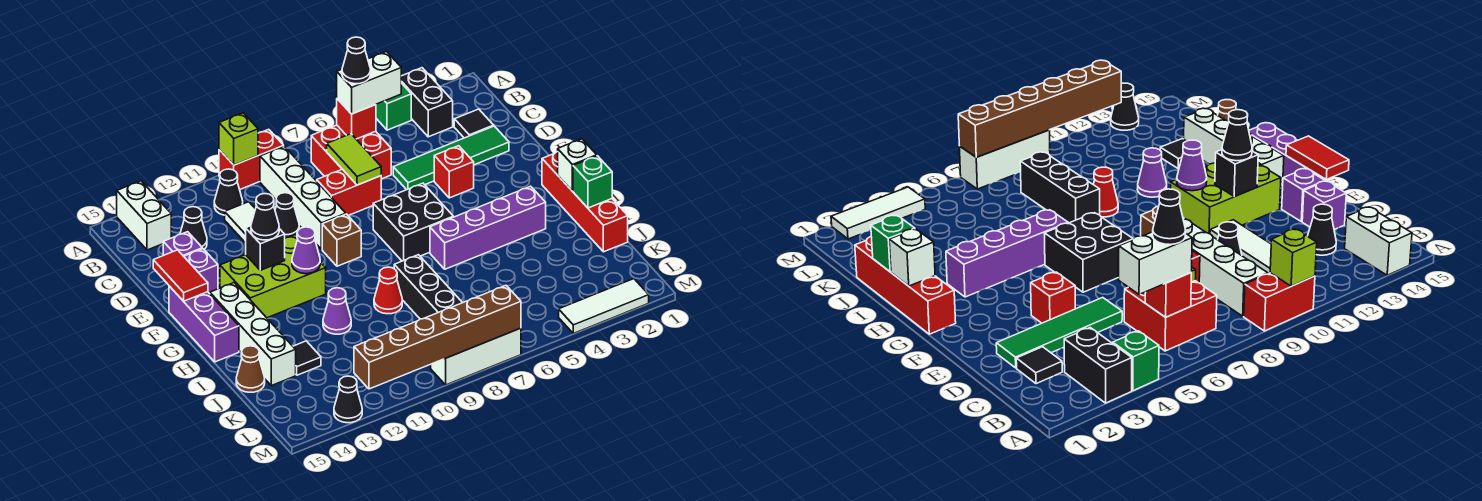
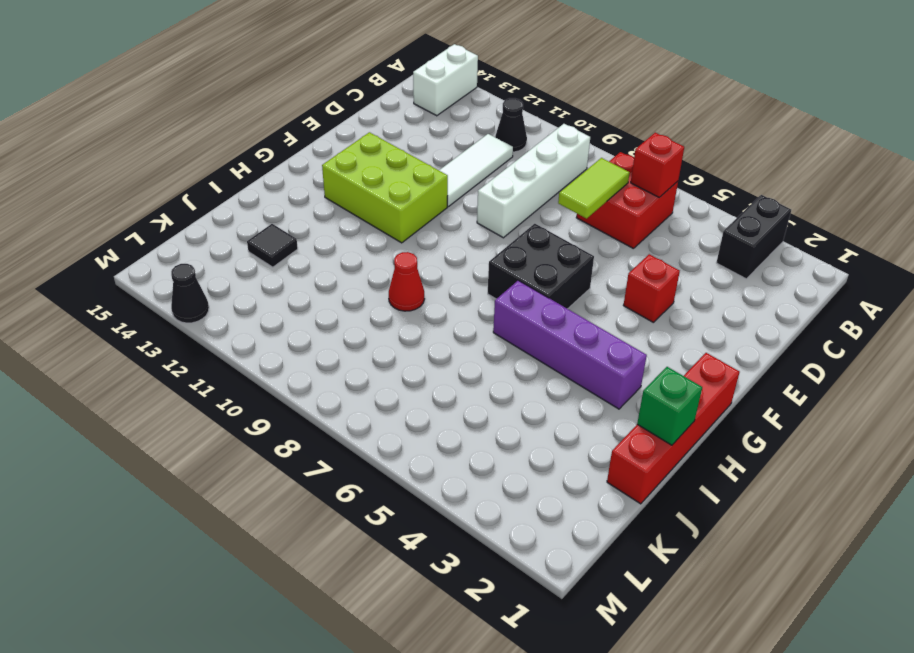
none -> green brick A4 level 1
none -> red brick A9:A10 level 1
none -> black tile C2 level 1
none -> black cone C13 level 1

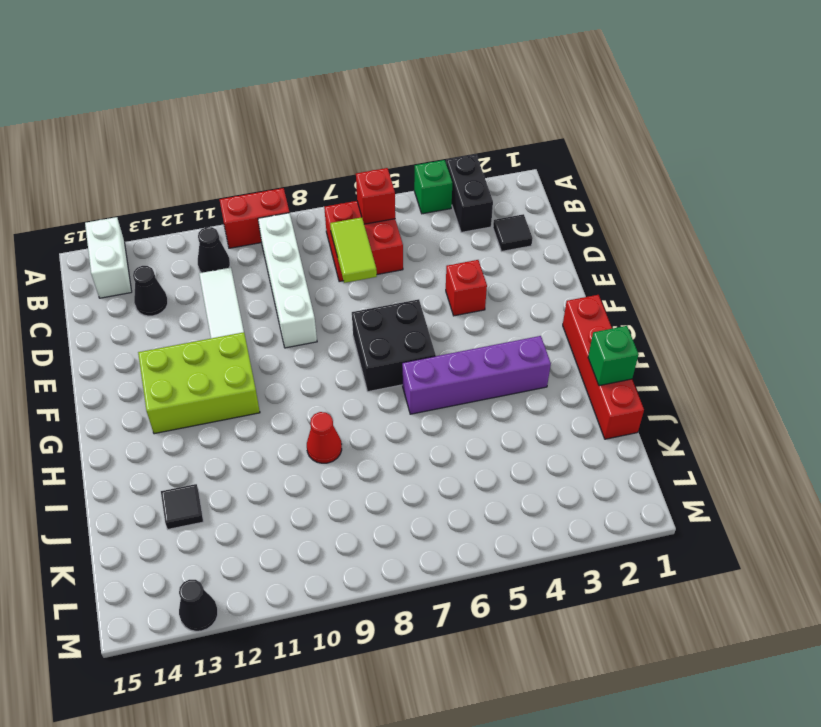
none -> green tile D2:D5 level 1
none -> red brick D7:D8 level 1
none -> black cone D10 level 1
none -> purple brick D14 level 1

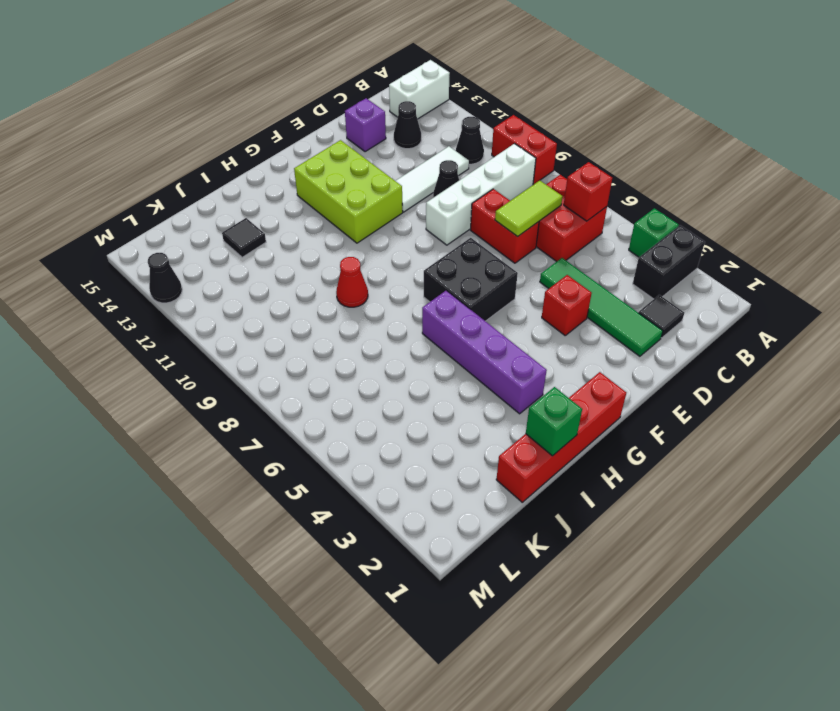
none -> purple brick E14 level 1
none -> brown brick F9 level 1
none -> purple brick F15:H15 level 1
none -> white brick G14:J14 level 1

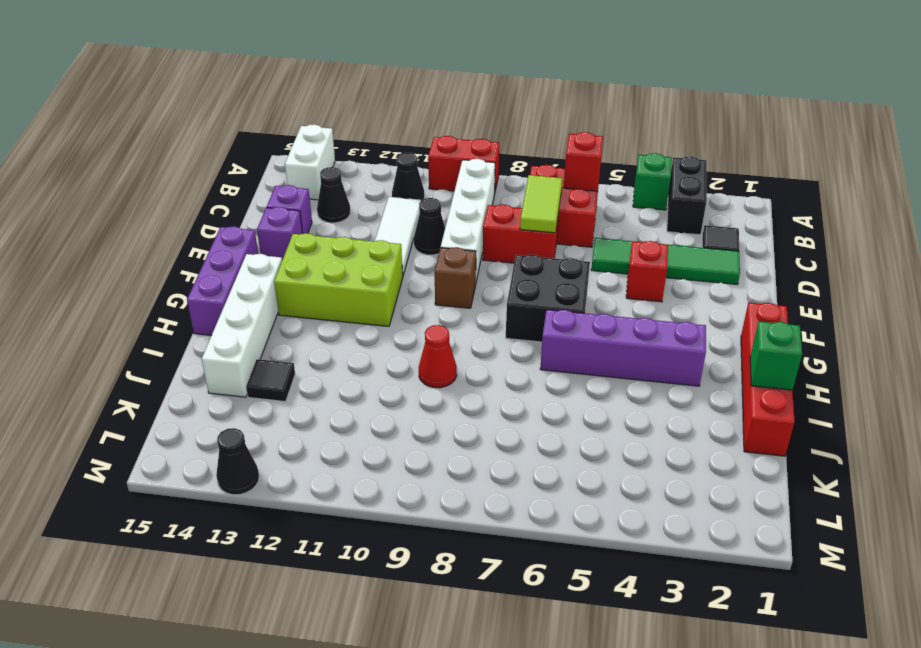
none -> black brick I8:K8 level 1
none -> purple cone I11 level 1
none -> brown cone J15 level 1
none -> white tile M2:M4 level 1

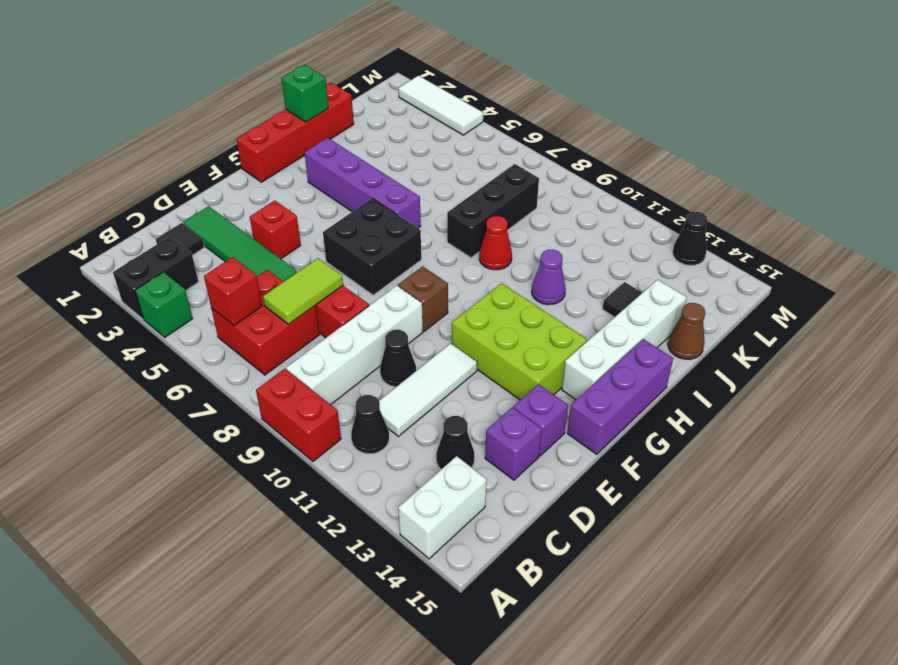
none -> white brick M7:M9 level 1
none -> lime brick A10 level 2
none -> red tile E15:F15 level 2
none -> black brick F12 level 2

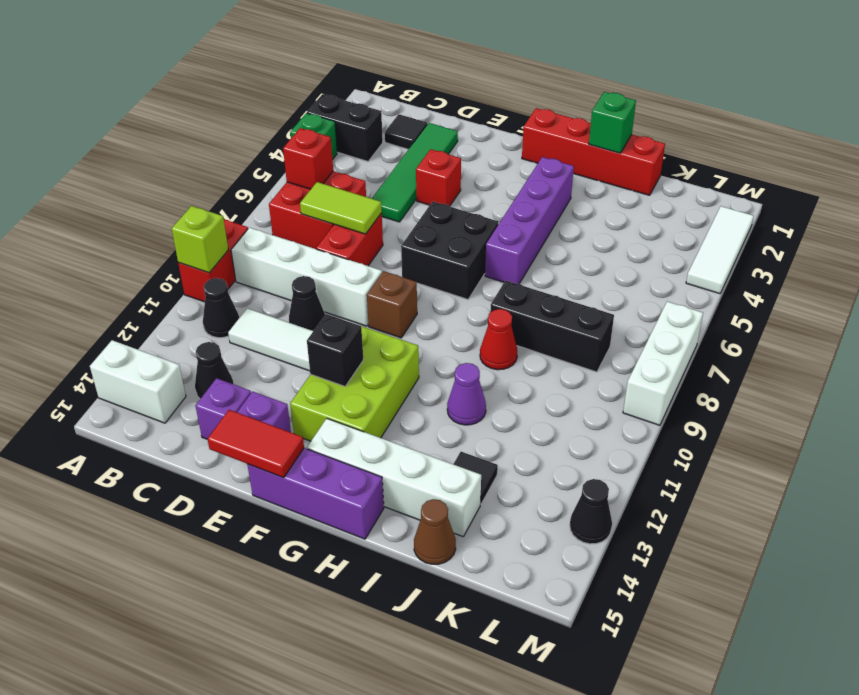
none -> purple cone G11 level 2
none -> white brick H1 level 2
none -> brown brick M7:M12 level 2
none -> white brick B5:B6 level 3

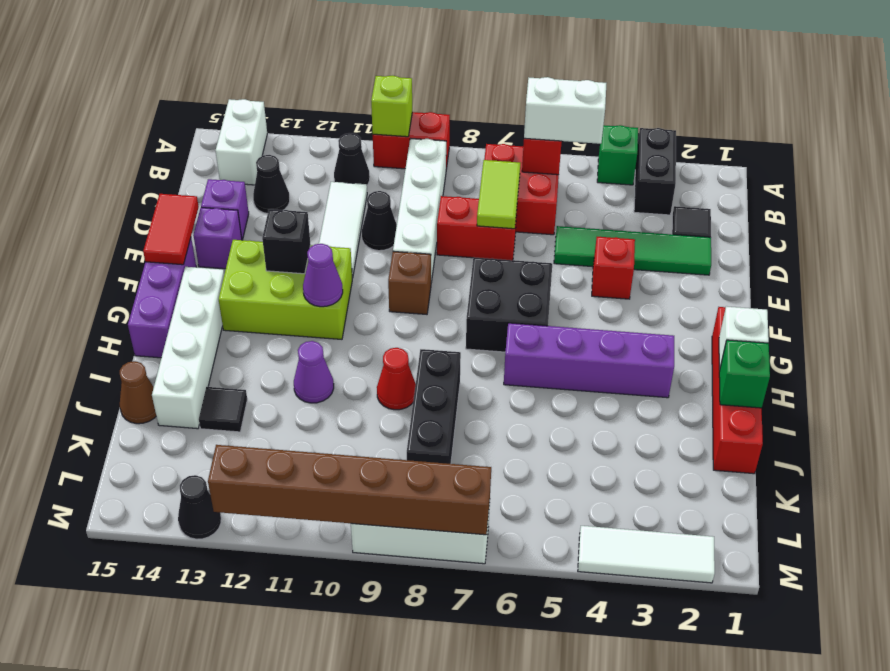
none -> black cone F12 level 3
none -> black cone B6 level 4

